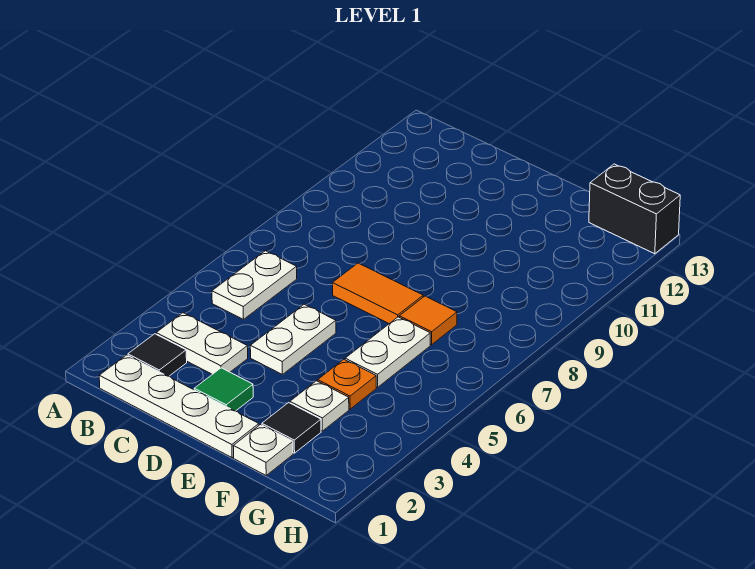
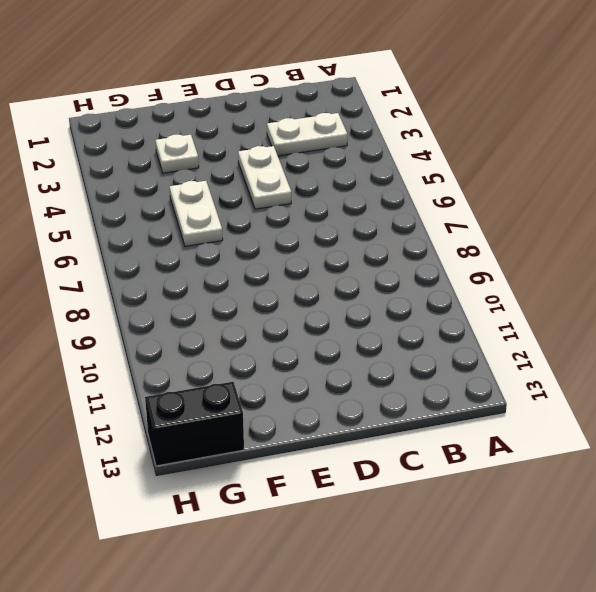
none -> white plate B1:E1 level 1
none -> black tile B2 level 1
none -> white plate B5:B6 level 1

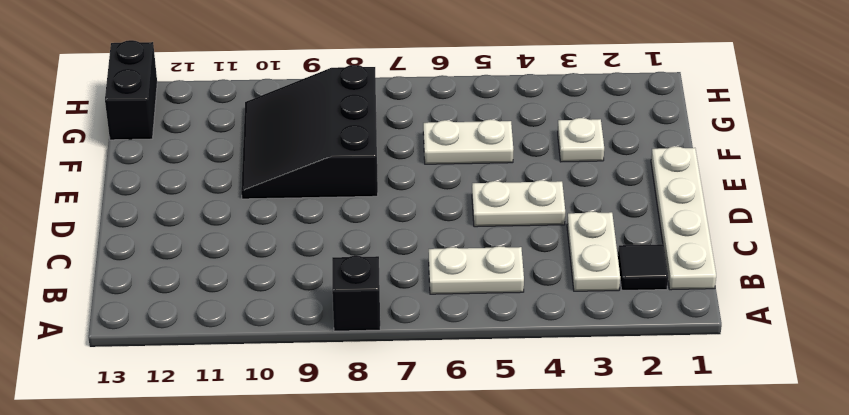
black brick A8 level 1 -> none
black slope E8:G10 level 1 top 8 -> none
none -> green tile D2 level 1
none -> orange tile D7:E7 level 1
none -> white plate F1 level 1

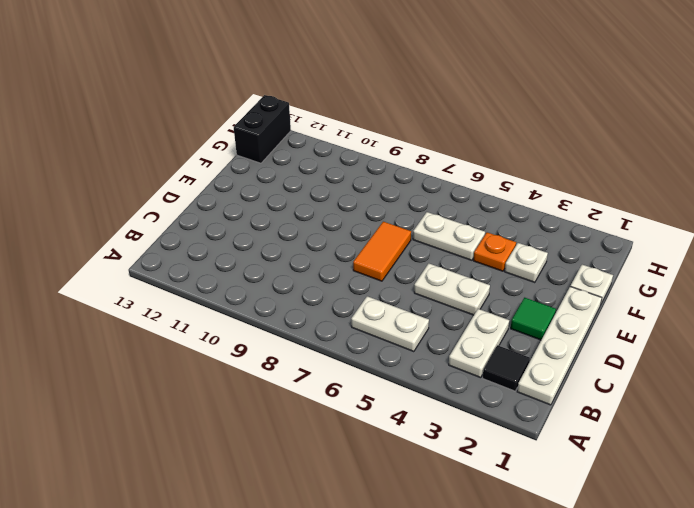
none -> black tile F2 level 1
none -> orange tile F7 level 1

